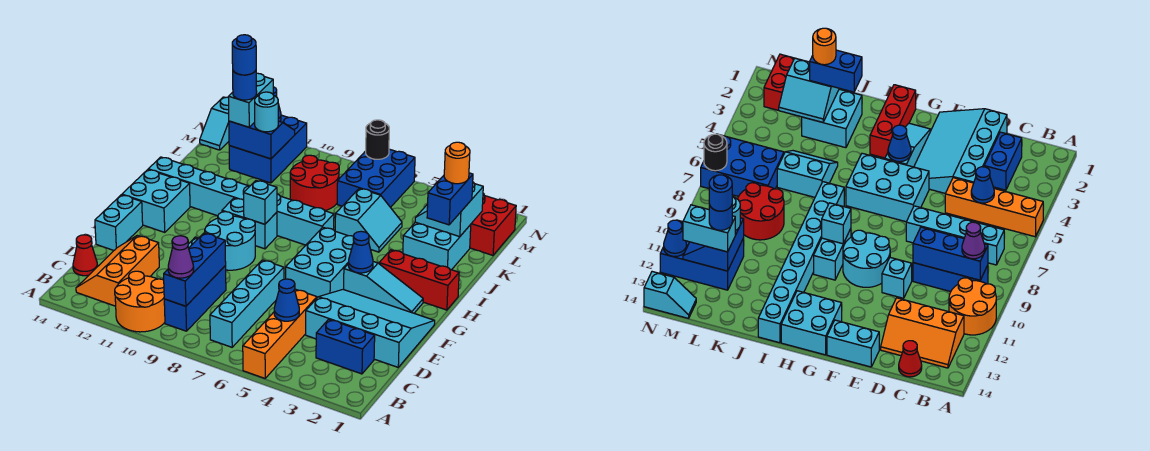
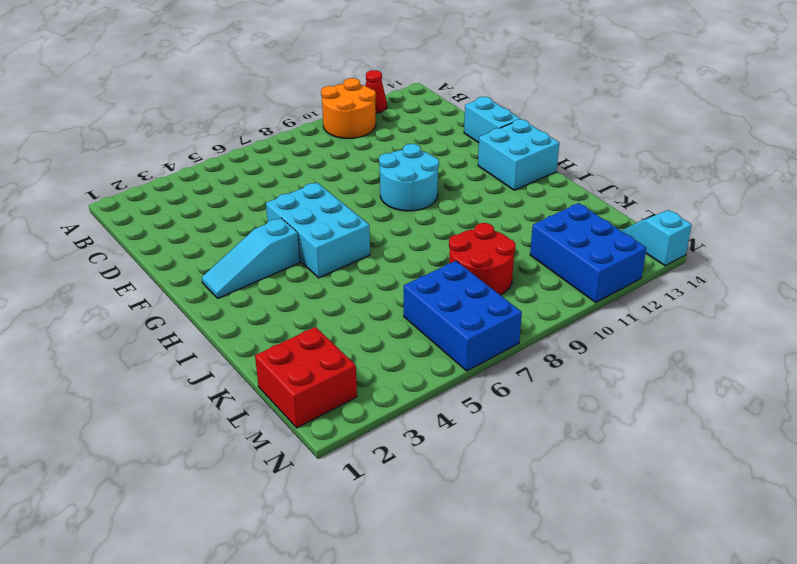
red cone A12 level 1 -> red cone C14 level 1
none -> orange brick A5:D5 level 1
none -> cyan brick B7:E7 level 1
none -> blue brick B9:D9 level 1
none -> orange slope B12:D13 level 1 top 12

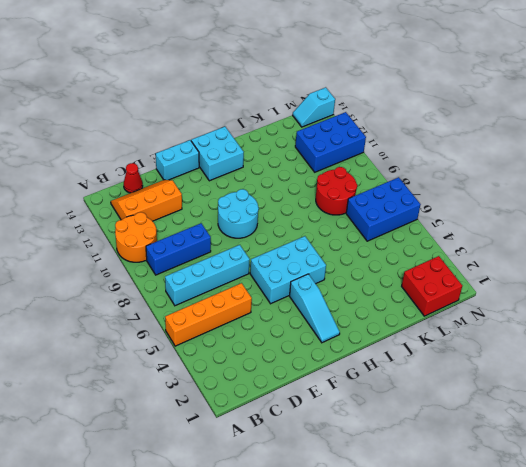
none -> blue brick C2:C3 level 1
none -> cyan slope D1:F4 level 1 top D
none -> cyan brick E10 level 1
none -> red brick H1:H3 level 1

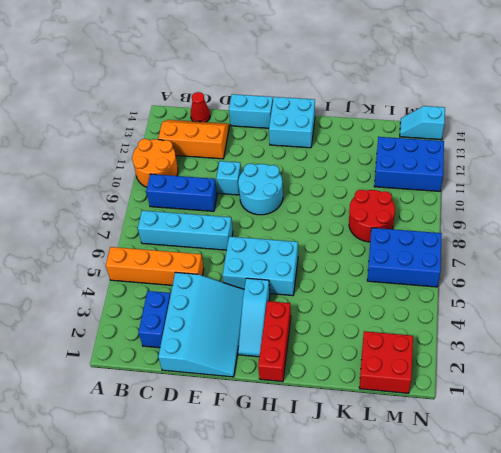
none -> cyan brick H9:H10 level 1
none -> cyan brick I7:I14 level 1
none -> cyan brick J2:K3 level 1
none -> cyan slope J5:K6 level 1 top 6

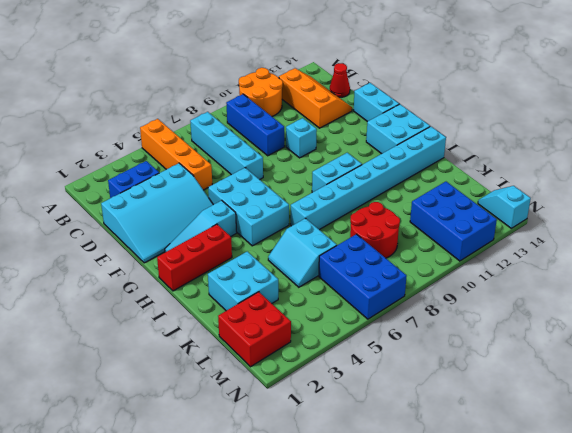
none -> cyan round brick F9:G10 level 1
none -> blue brick B9:D9 level 2
none -> blue cone C5 level 2
none -> blue cone G4 level 2

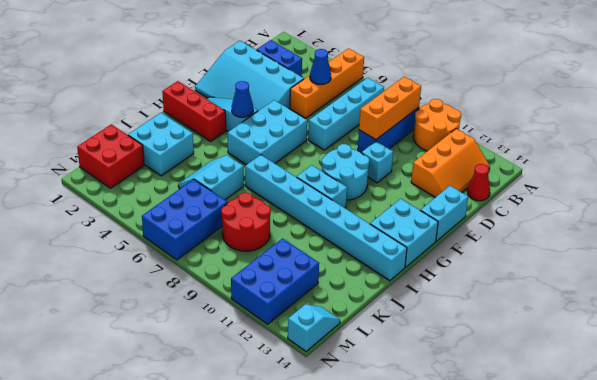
orange brick B9:D9 level 2 -> blue brick B9:D9 level 2
none -> cyan brick H9 level 2
none -> cyan slope K2:L3 level 2 top 2
none -> blue slope L11:M12 level 2 top L
none -> black round brick N7 level 2

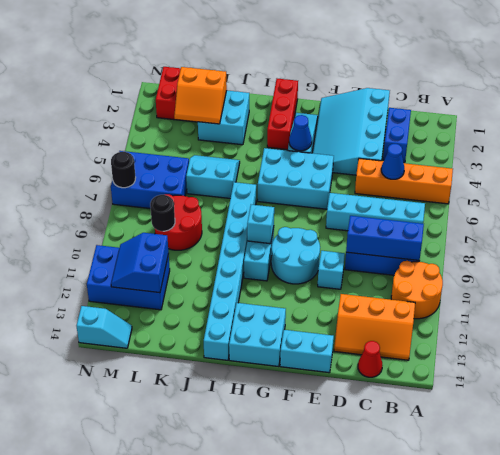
orange slope K2:L3 level 2 top 2 -> cyan slope K2:L3 level 2 top 2
black round brick L9 level 2 -> none
none -> blue cone N12 level 2
none -> purple cone B9 level 3
none -> blue brick J2:K2 level 3
none -> cyan round brick L11 level 3

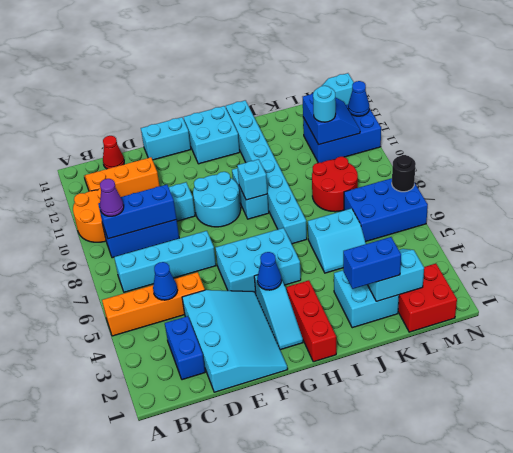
none -> cyan brick L12:M12 level 3
none -> orange round brick K2 level 4
none -> blue round brick L12 level 4
none -> blue round brick L12 level 5

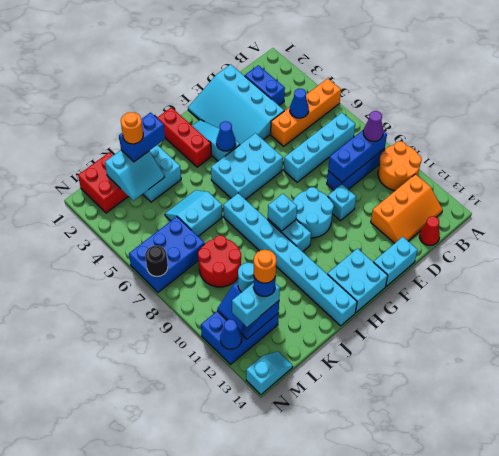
orange round brick L12 level 5 -> blue round brick L12 level 5

